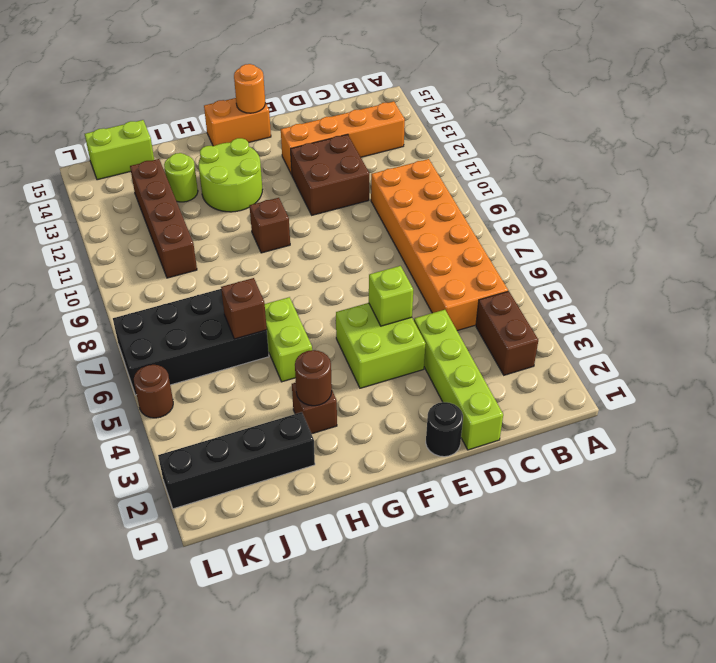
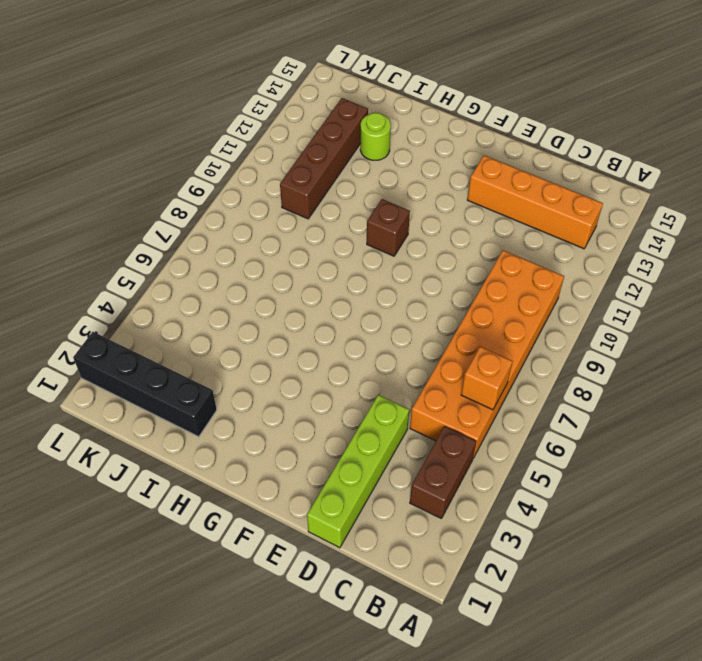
orange brick B6 level 2 -> none
none -> brown brick D11:E12 level 1
none -> black round brick E1 level 1
none -> lime brick E4:F5 level 1

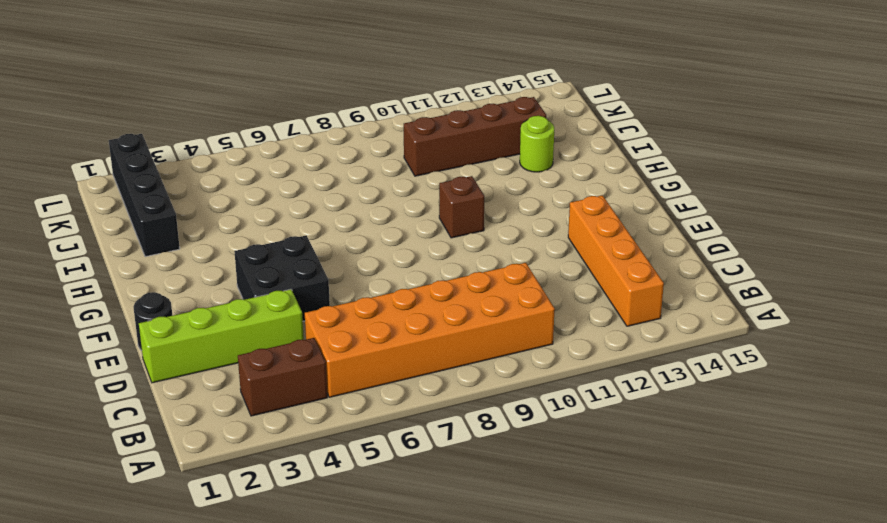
black brick E4:F5 level 1 -> lime brick E4:F5 level 1
none -> brown brick D11:E12 level 1
none -> orange brick F15:G15 level 1
none -> lime round brick G12:H13 level 1

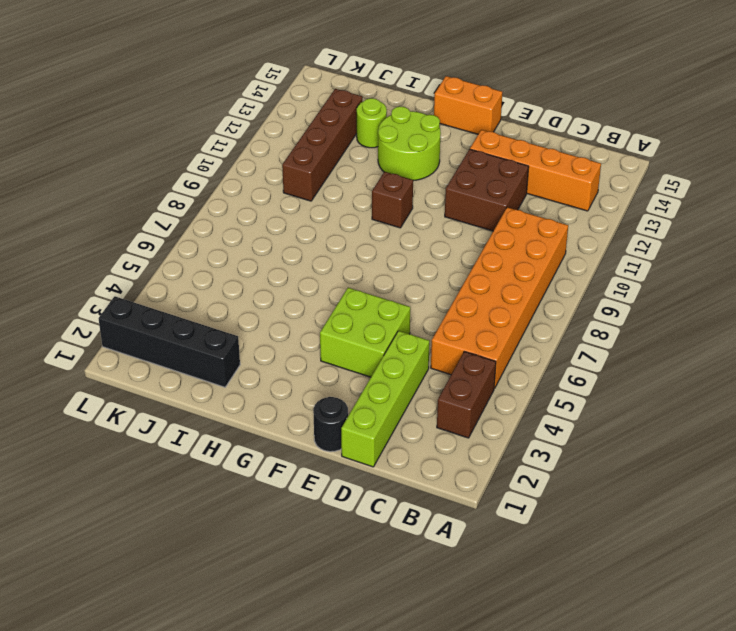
none -> brown brick H3 level 1
none -> lime brick H5:H6 level 1
none -> black brick I6:L7 level 1

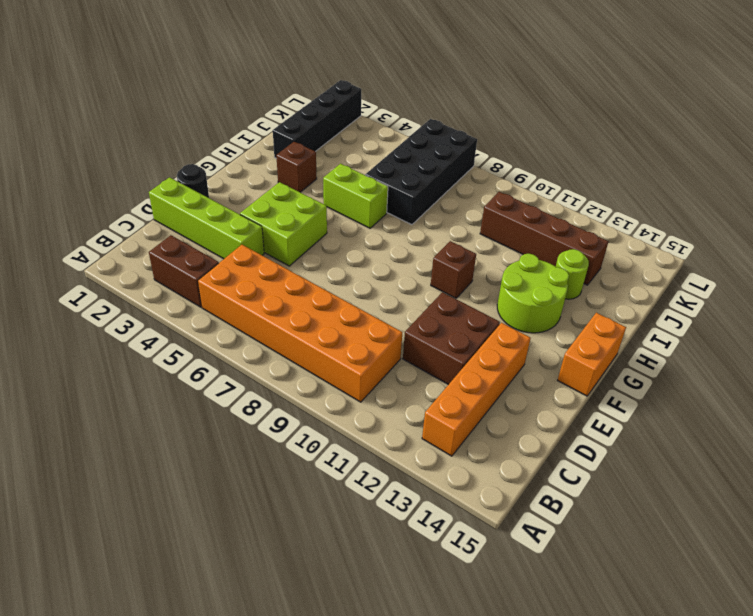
none -> lime brick J15:K15 level 1
none -> brown round brick L5 level 1
none -> lime brick E5 level 2

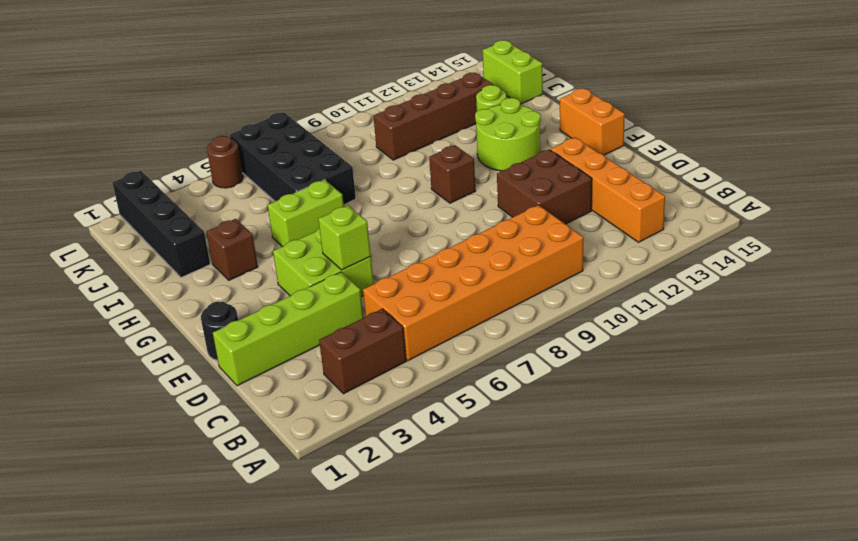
none -> orange round brick F15 level 2
none -> brown round brick H3 level 2
none -> brown brick I6 level 2

